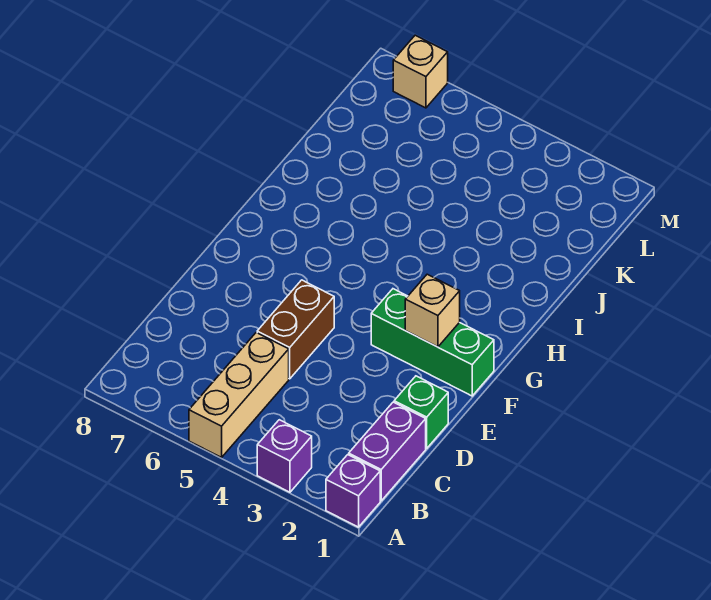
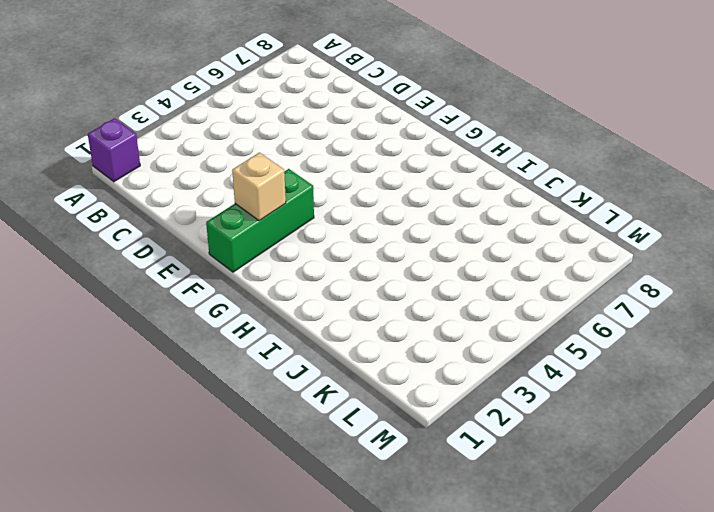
none -> purple brick A3 level 1
none -> tan brick A5:C5 level 1

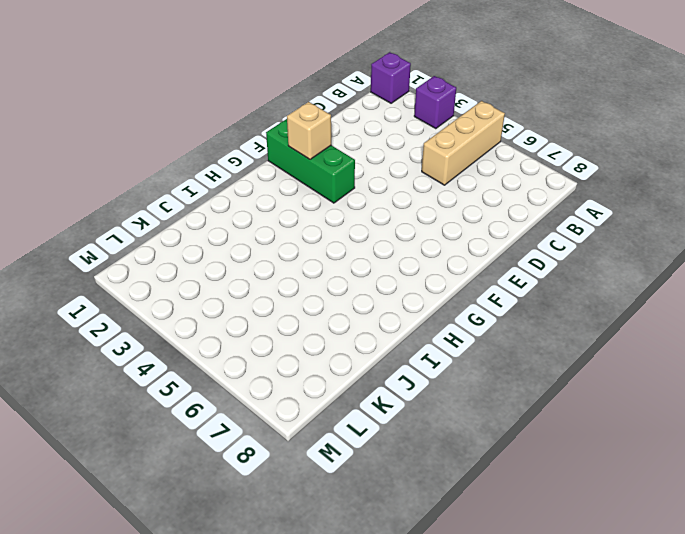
none -> purple brick B1:C1 level 1
none -> green brick D1 level 1

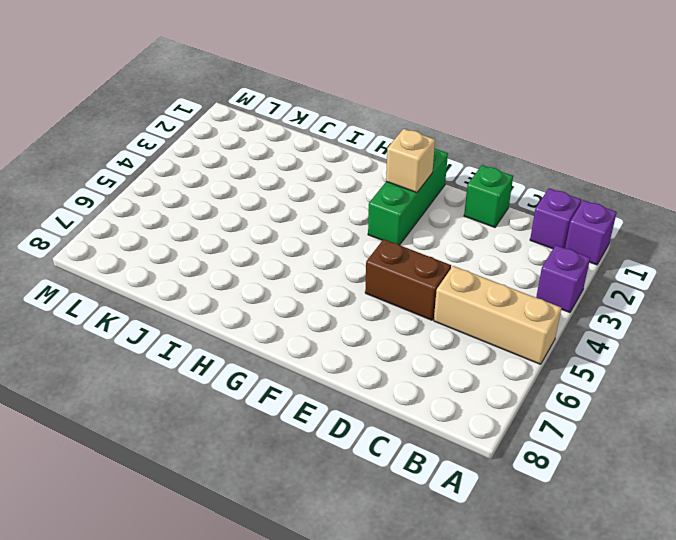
purple brick B1 level 1 -> purple brick B1:C1 level 1
none -> tan brick M7 level 1

